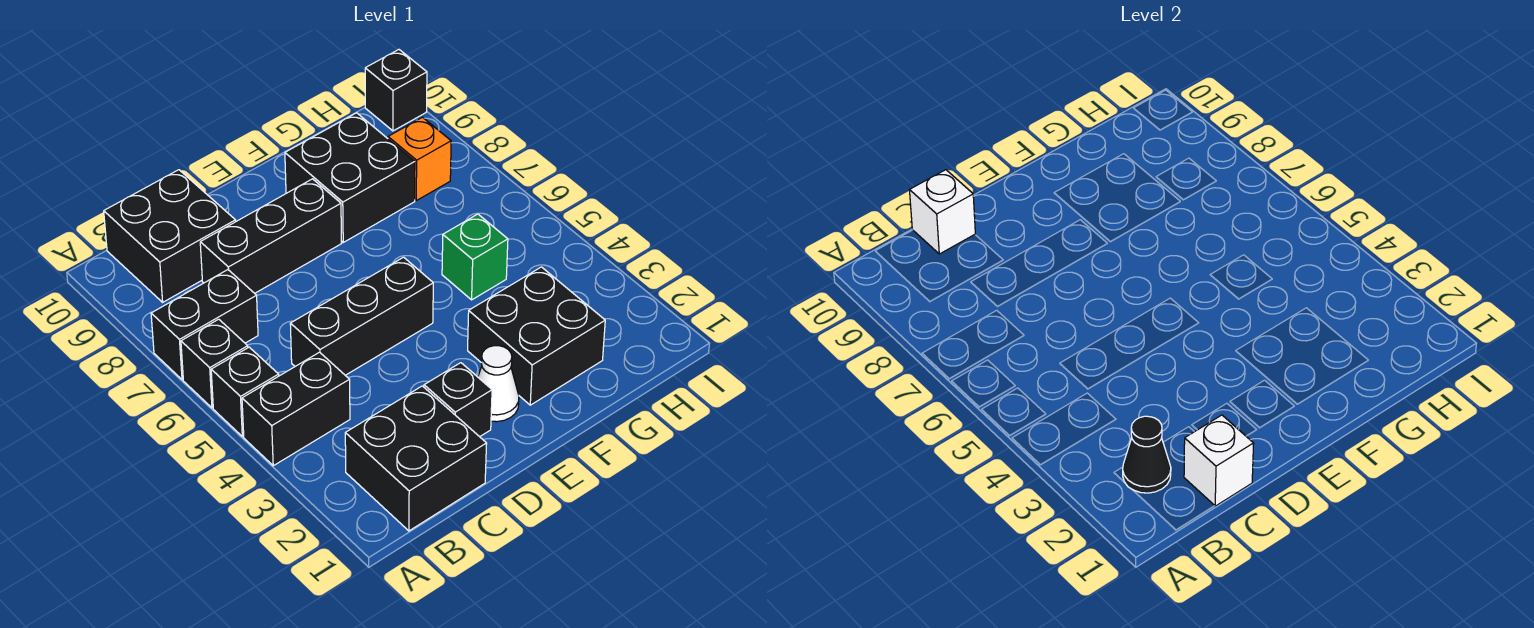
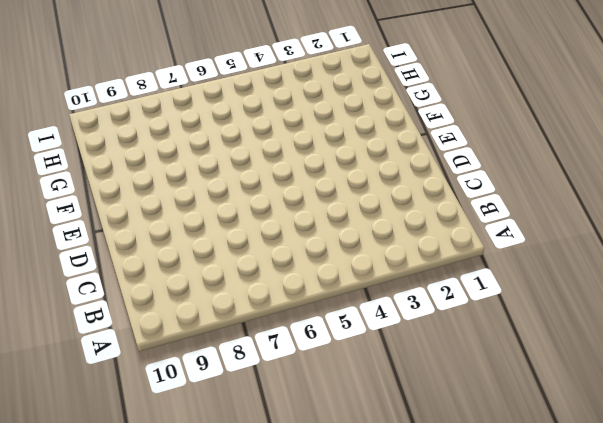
none -> black brick A4:B4 level 1
none -> black brick A5 level 1
none -> black brick A6 level 1

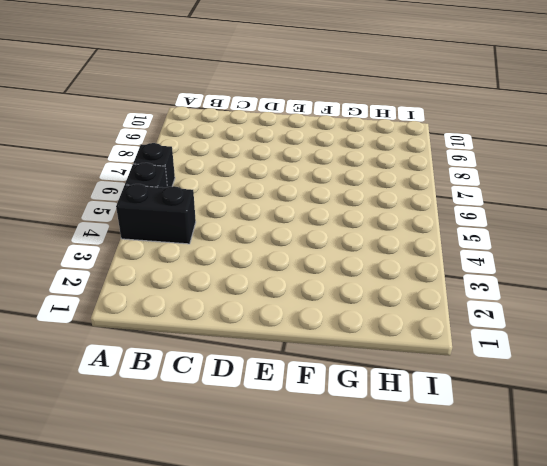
none -> black brick A7:B7 level 1
none -> black brick B1:C2 level 1
none -> black brick B9:C10 level 1

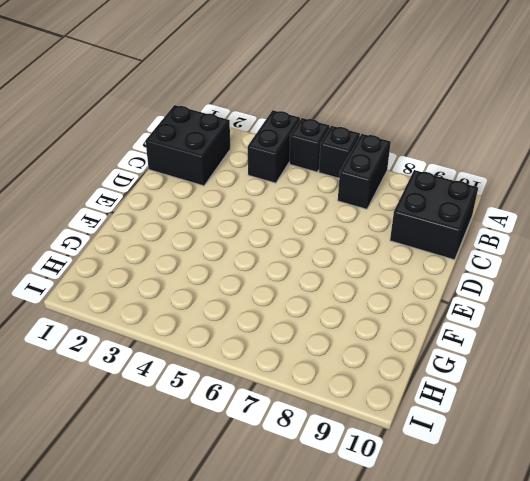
none -> black brick C5:E5 level 1
none -> black brick C8:E8 level 1
none -> black brick D2 level 1

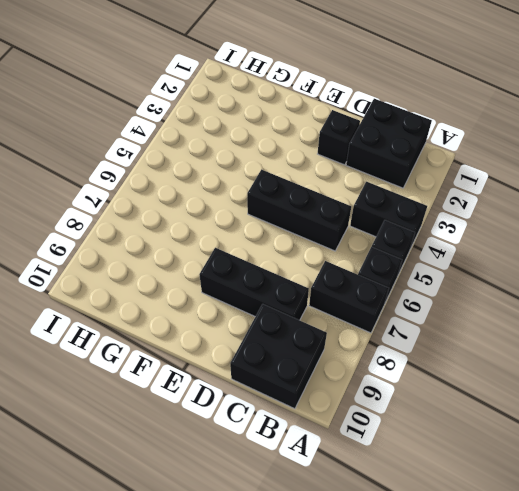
none -> white cone E2 level 1
none -> black brick F2:G3 level 1
none -> black brick F8:G9 level 1

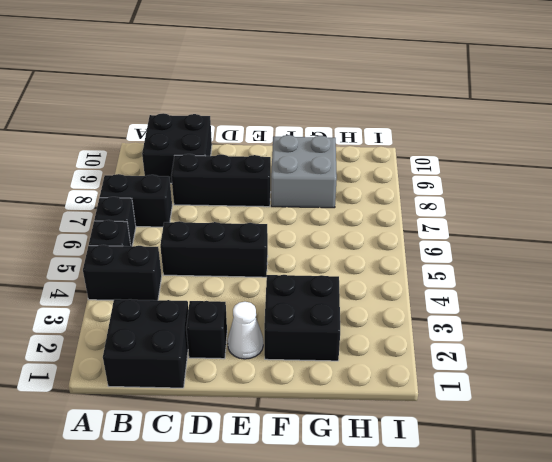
grey brick F8:G9 level 1 -> black brick F8:G9 level 1
none -> green brick G5 level 1
none -> orange brick H8 level 1
none -> black brick I10 level 1

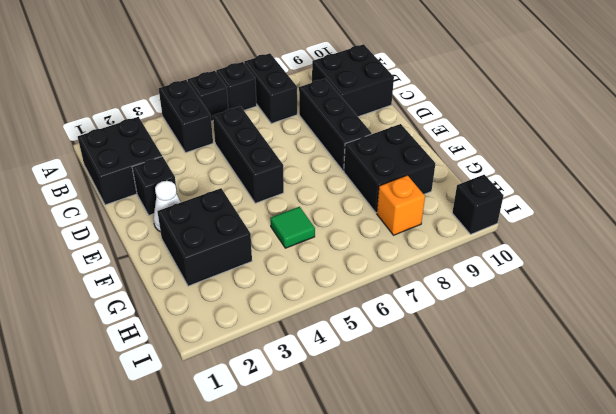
green tile G5 level 1 -> green brick G5 level 1
none -> black cone B2 level 2
none -> white brick C1 level 2
none -> white brick C10 level 2

